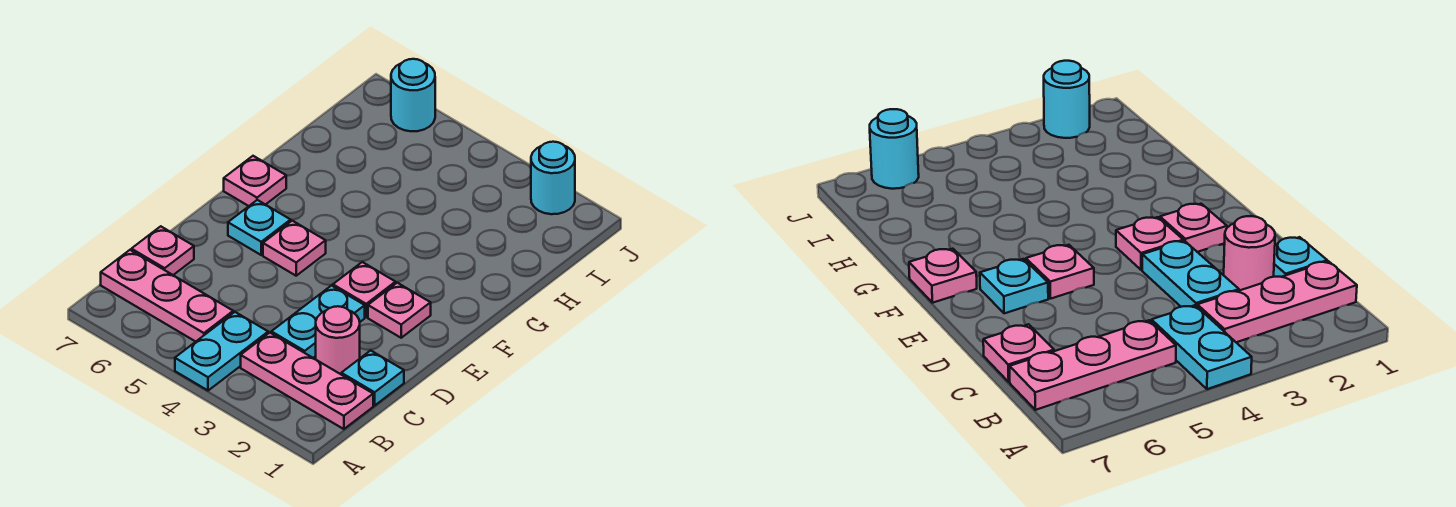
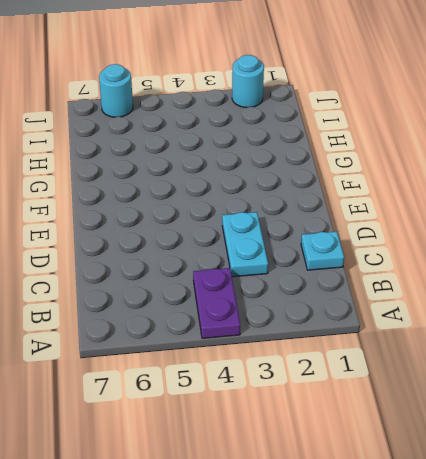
purple plate A4:B4 level 1 -> cyan plate A4:B4 level 1
none -> pink plate B1:B3 level 1
none -> pink plate B5:B7 level 1
none -> pink round brick C2 level 1

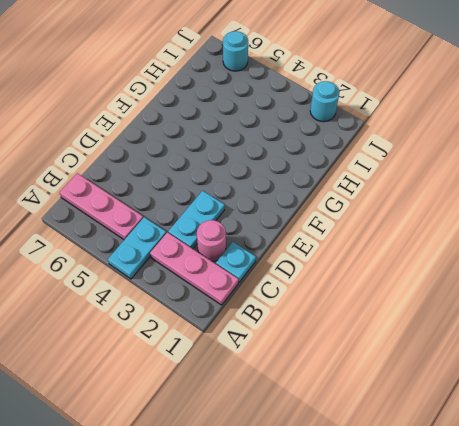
none -> pink plate C7 level 1
none -> pink plate E2 level 1
none -> pink plate E3 level 1

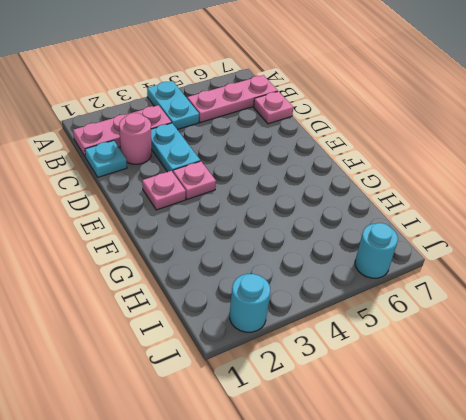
none -> pink plate E5 level 1
none -> cyan plate E6 level 1
none -> pink plate F7 level 1

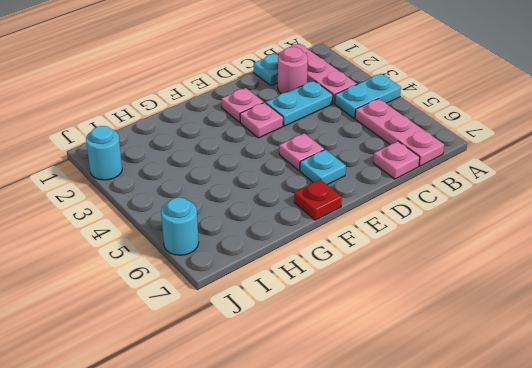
red plate F7 level 1 -> pink plate F7 level 1

